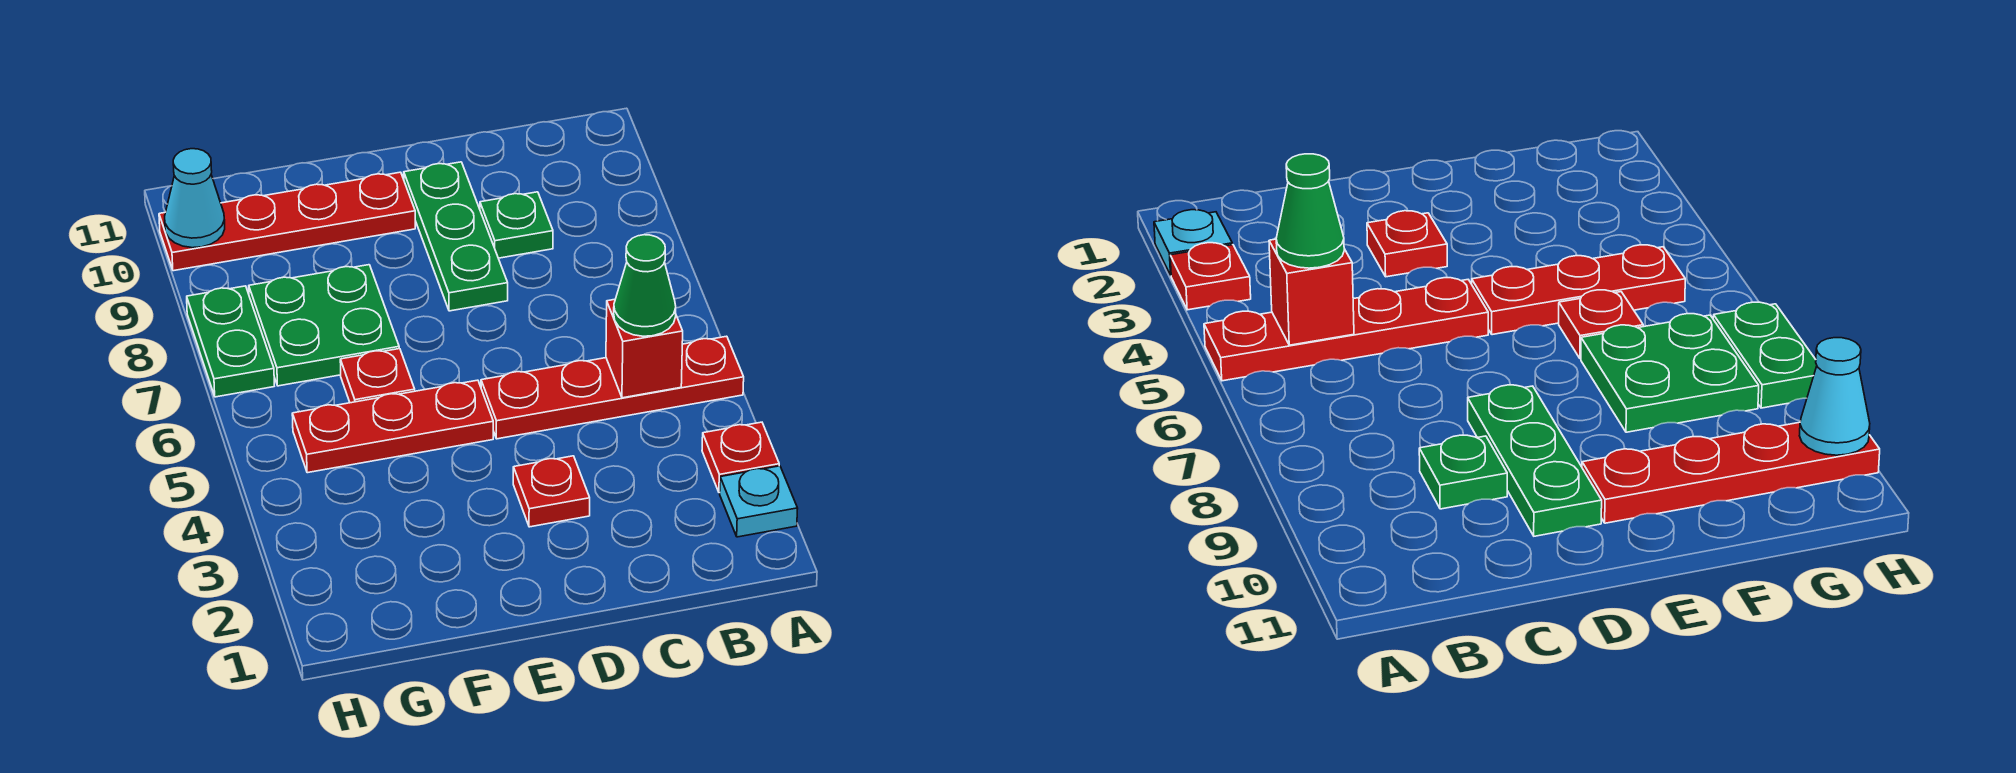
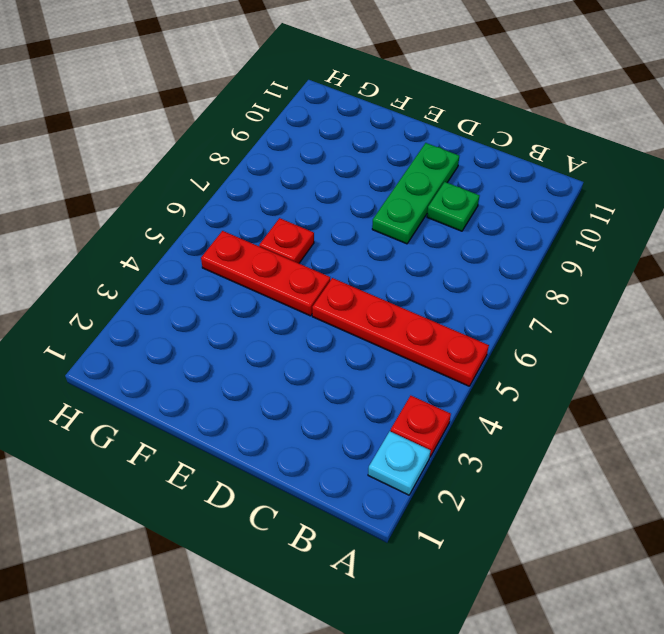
none -> red plate D3 level 1
none -> red plate E10:H10 level 1
none -> green plate F7:G8 level 1

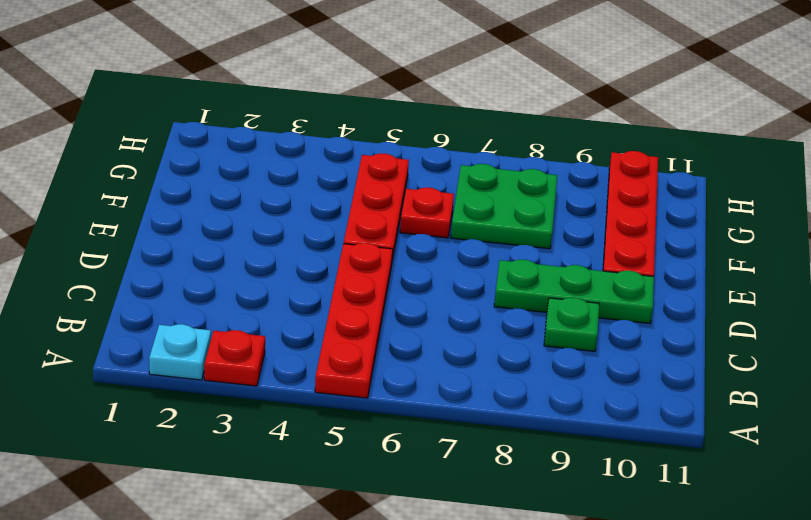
none -> red plate D3 level 1
none -> green plate H7:H8 level 1
none -> red brick B5 level 2

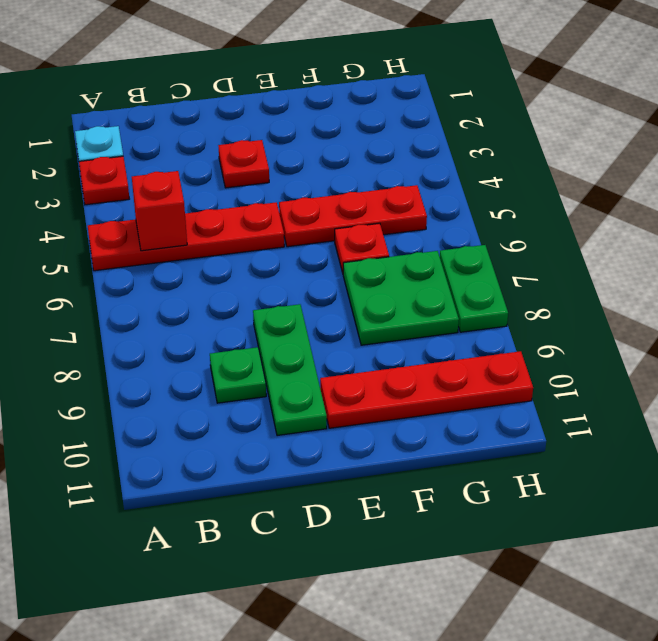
none -> cyan cone H10 level 2
none -> green cone B5 level 3

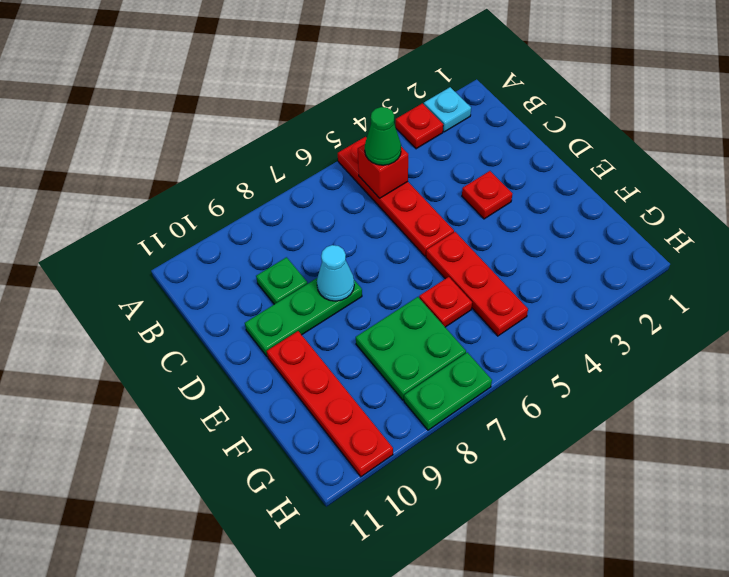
cyan cone D8 level 2 -> cyan cone H10 level 2

